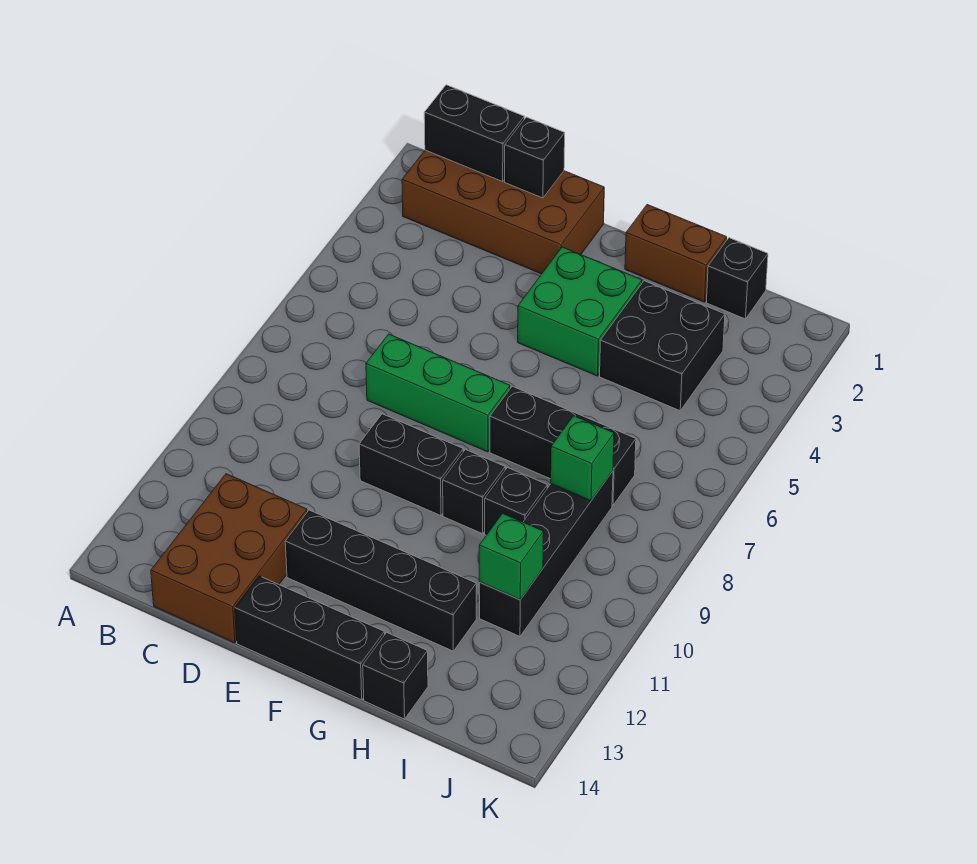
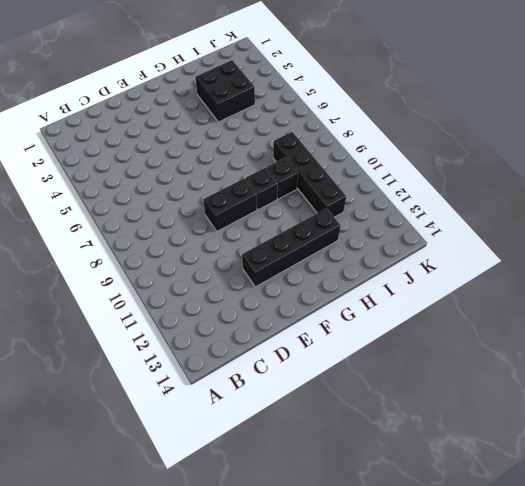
none -> brown brick B1:E2 level 1
none -> brown brick C12:D14 level 1
none -> green brick D7:F7 level 1

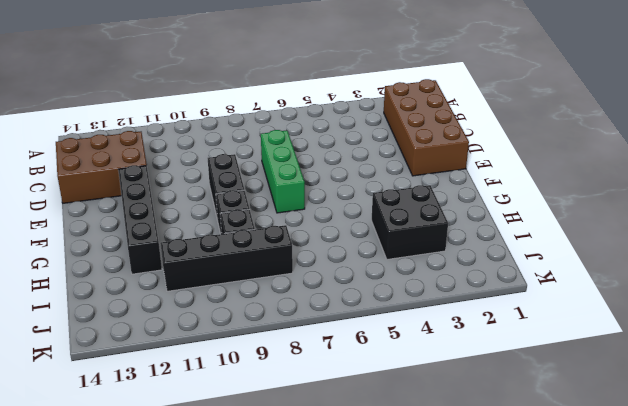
none -> black brick E14:G14 level 1
none -> green brick F3:G4 level 1
none -> brown brick G1:H1 level 1

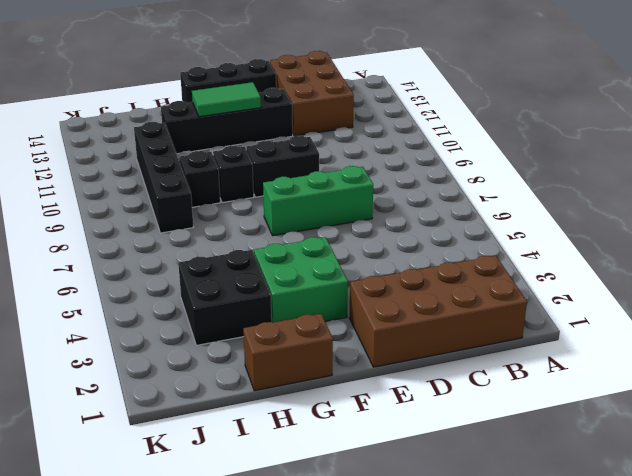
green tile F12:G12 level 2 -> none
none -> black brick G7:I7 level 1
none -> black brick H14 level 1
none -> black brick I1 level 1

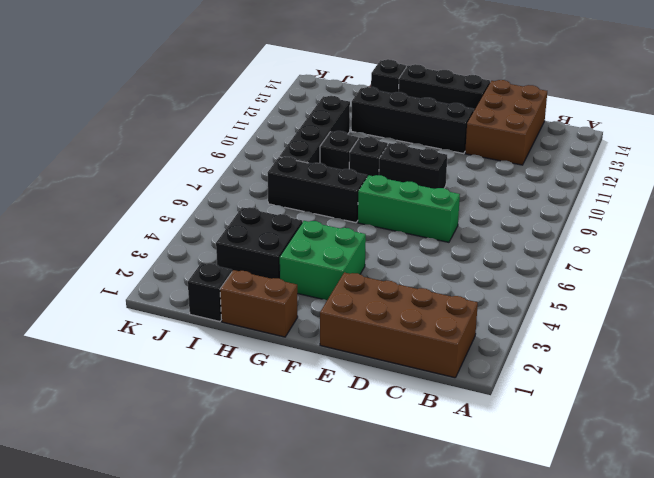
none -> black brick B1:C1 level 2
none -> black brick D1 level 2
none -> green brick I8 level 2

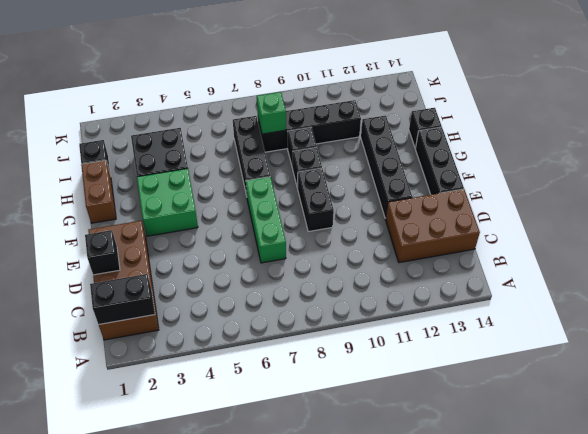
black brick B1:B2 level 2 -> black brick B1:C1 level 2
none -> green brick I11 level 2

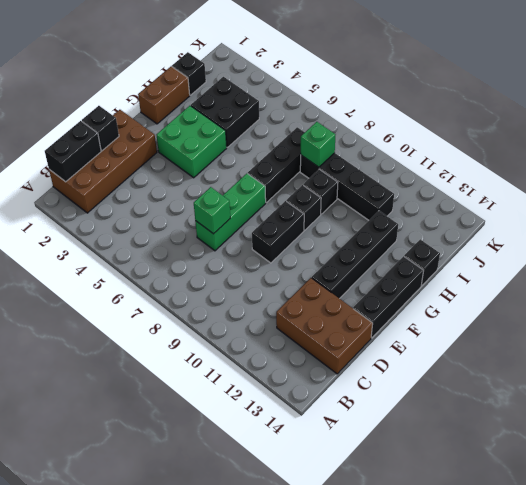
green brick D7 level 2 -> green brick I11 level 2

